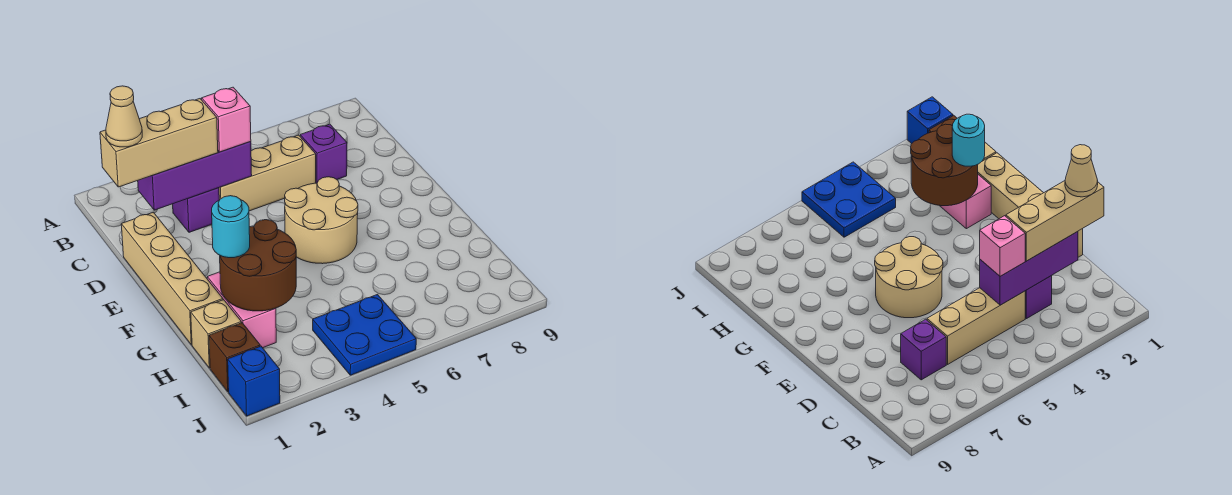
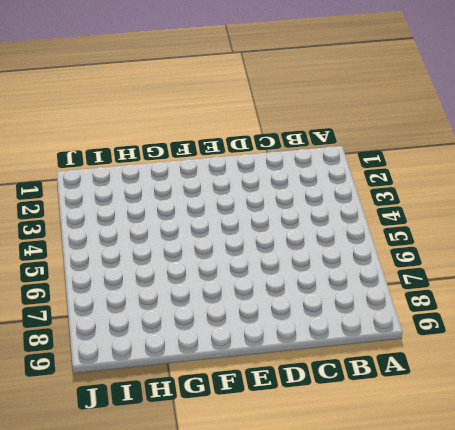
none -> purple brick C3 level 1
none -> tan brick C4:C6 level 1
none -> purple brick C7 level 1

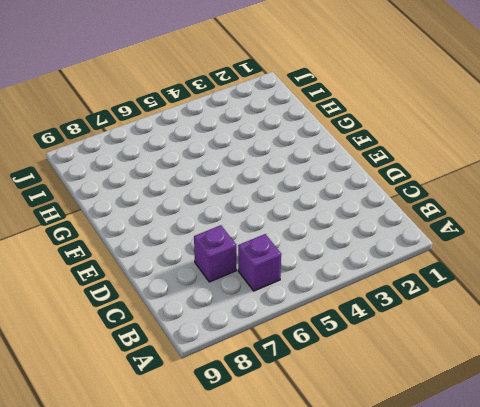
purple brick B6 level 1 -> purple brick C3 level 1
none -> tan brick C4:C6 level 1
none -> tan brick D1:G1 level 1
none -> tan round brick E5:F6 level 1

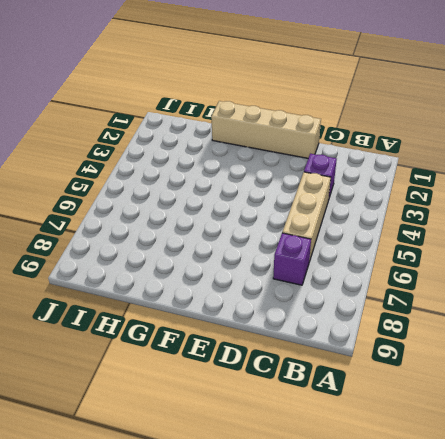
none -> tan round brick E5:F6 level 1
none -> pink brick G2:H2 level 1
none -> tan brick H1 level 1

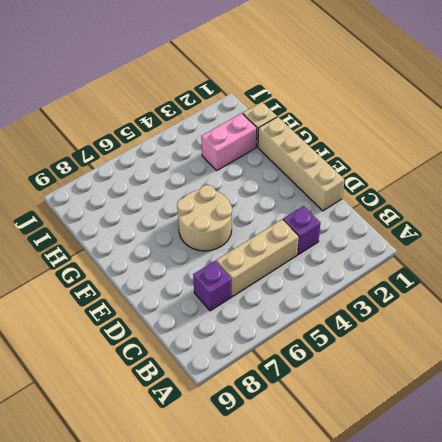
pink brick H2:H3 level 1 -> pink brick G2:H2 level 1
none -> brown brick I1 level 1
none -> blue plate I4:J5 level 1
none -> blue brick J1 level 1

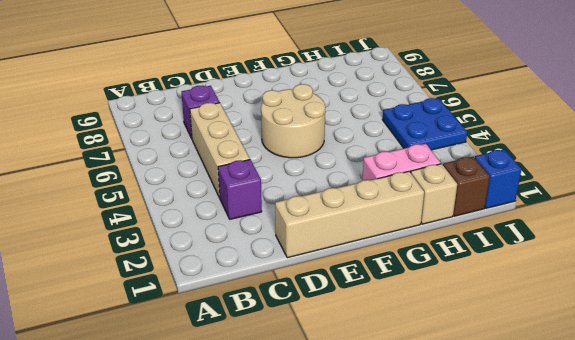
none -> purple brick C2:C4 level 2
none -> brown round brick G2:H3 level 2
none -> tan brick C1:C3 level 3

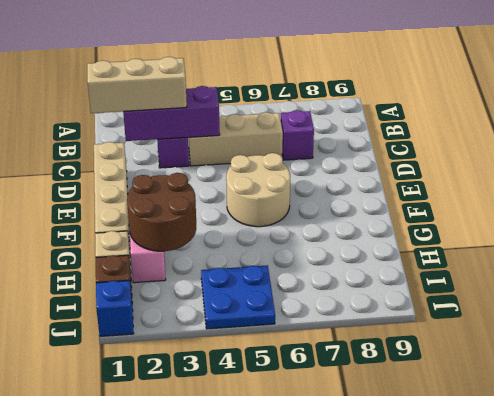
none -> pink brick C4 level 3
none -> cyan round brick G2 level 3
none -> tan cone C1 level 4

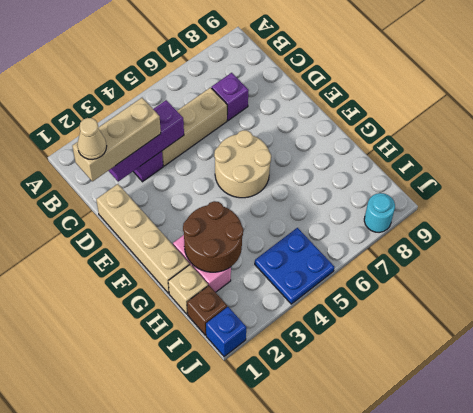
cyan round brick J8 level 1 -> cyan round brick G2 level 3
none -> pink brick C4 level 3

